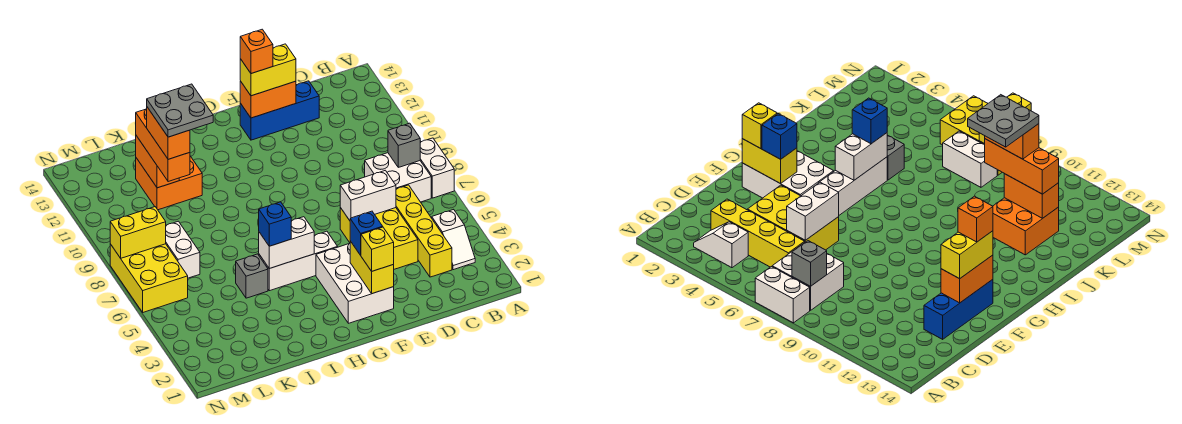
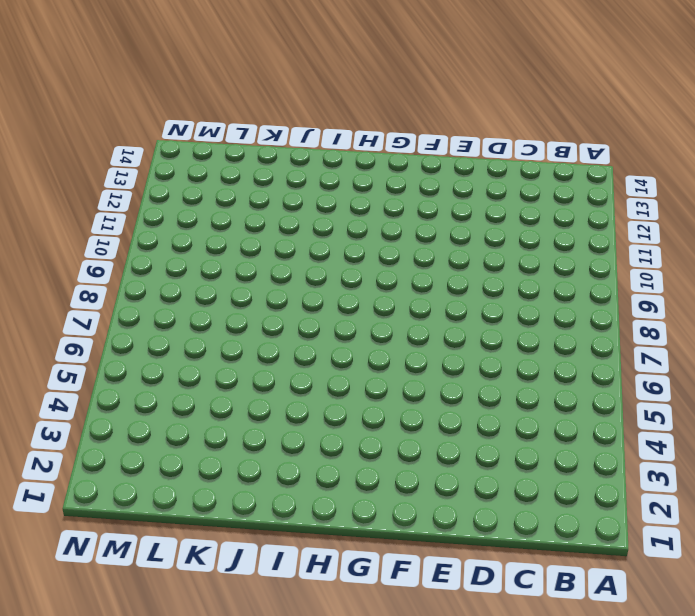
none -> white brick A7:A8 level 1
none -> white slope B3:B4 level 1 top 4
none -> white brick B7:C8 level 1

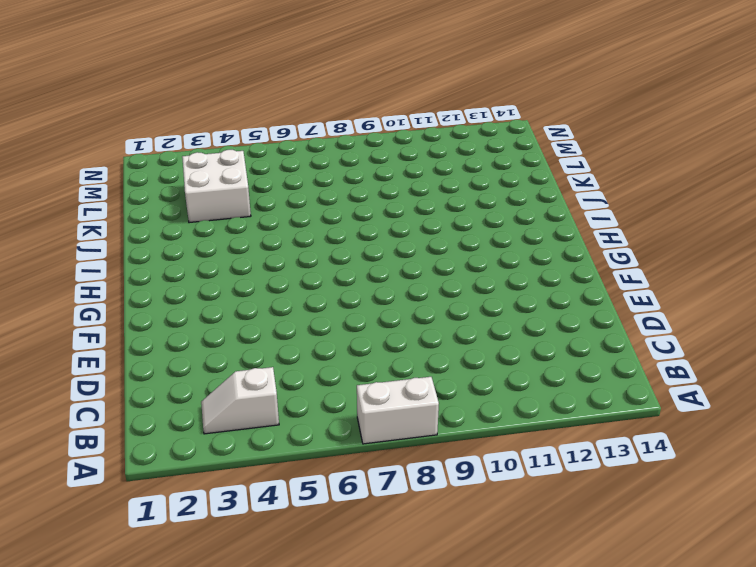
white brick K3:L4 level 1 -> white brick B7:C8 level 1
none -> yellow brick C3:C6 level 1
none -> yellow brick D4:E6 level 1
none -> blue brick D13:F13 level 1

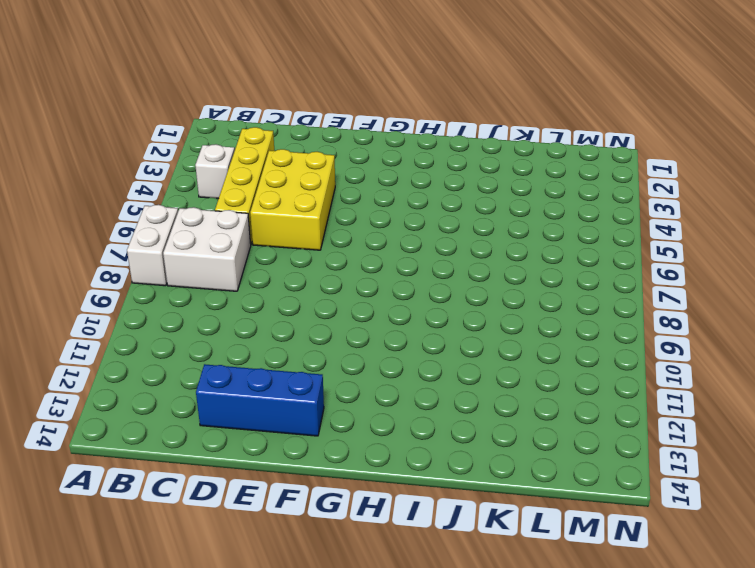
none -> white brick F2:G4 level 1
none -> white brick G5:I5 level 1
none -> grey brick J5 level 1

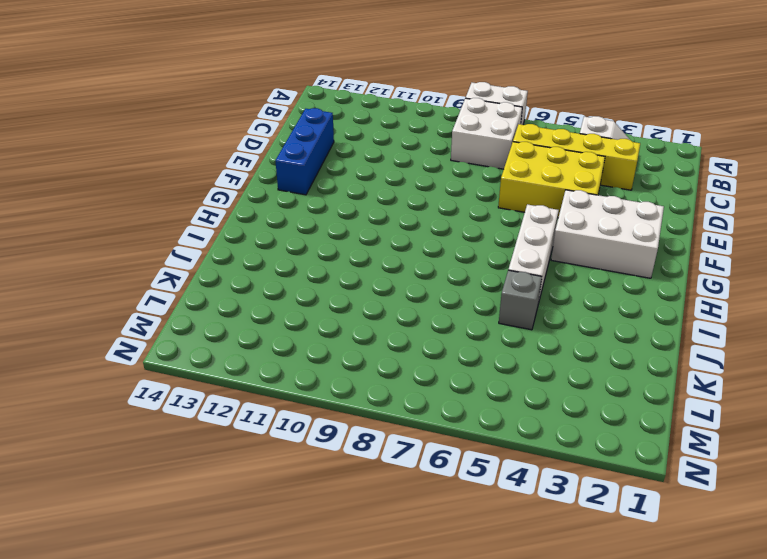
none -> orange brick J11:K12 level 1
none -> white brick L7:L8 level 1
none -> yellow brick M6:N8 level 1

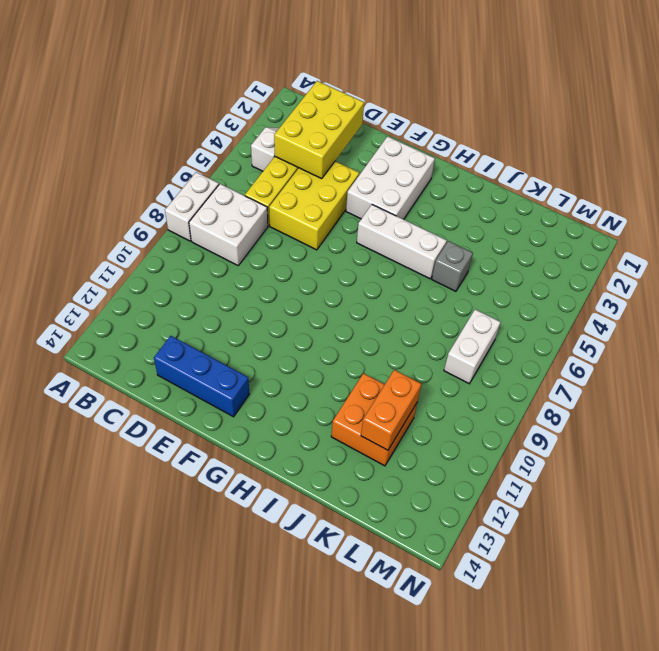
yellow brick C2:D4 level 2 -> yellow brick M6:N8 level 1
none -> grey brick B8 level 2
none -> white brick D6:E6 level 2
none -> orange brick E13:F13 level 2

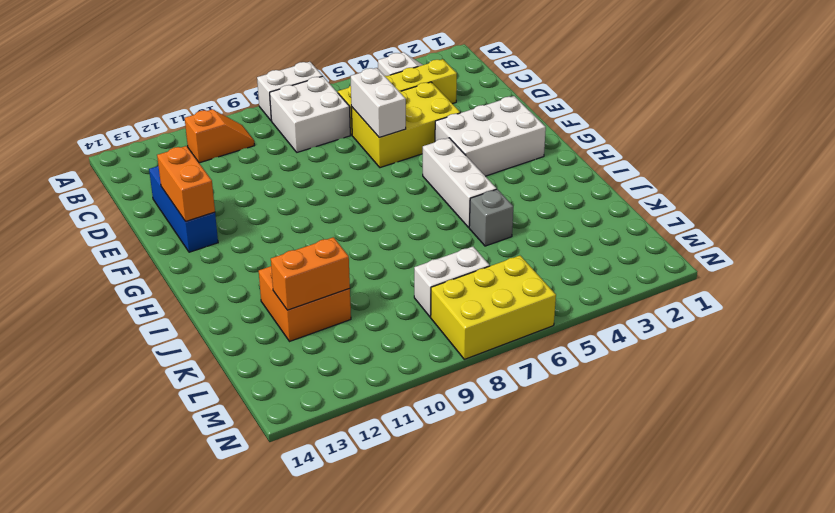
orange slope B10:B11 level 1 top 11 -> none
none -> grey brick B8 level 2
none -> yellow brick F2:F3 level 2
none -> white brick H5:I5 level 2

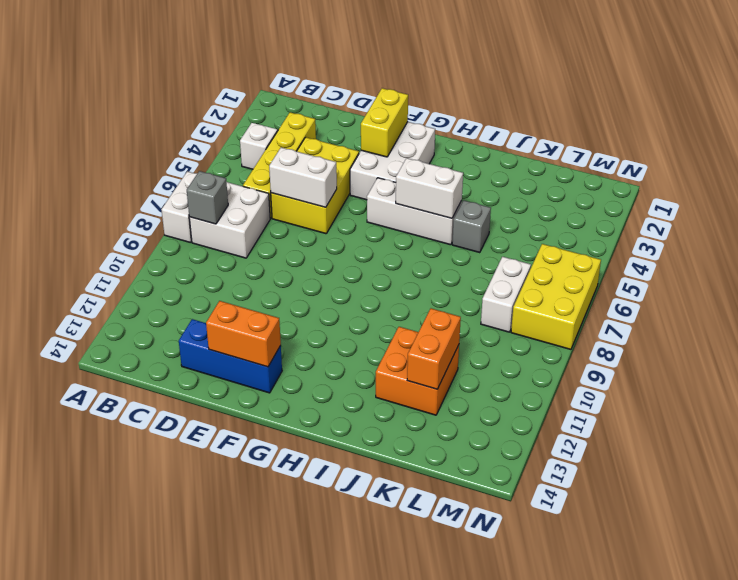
none -> yellow brick M8:N8 level 2
none -> yellow brick E13:F13 level 3
none -> yellow brick F2 level 3

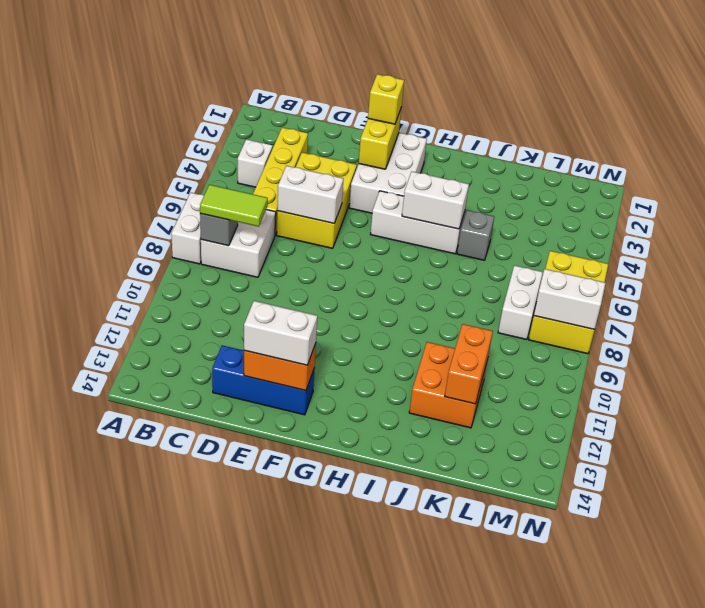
lime tile B8:C8 level 3 -> none
white brick E13:F13 level 3 -> yellow brick E13:F13 level 3
white brick M8:N8 level 2 -> yellow brick M8:N8 level 2
none -> blue brick F3 level 3
none -> blue brick I5 level 3
none -> orange brick K10:K12 level 3

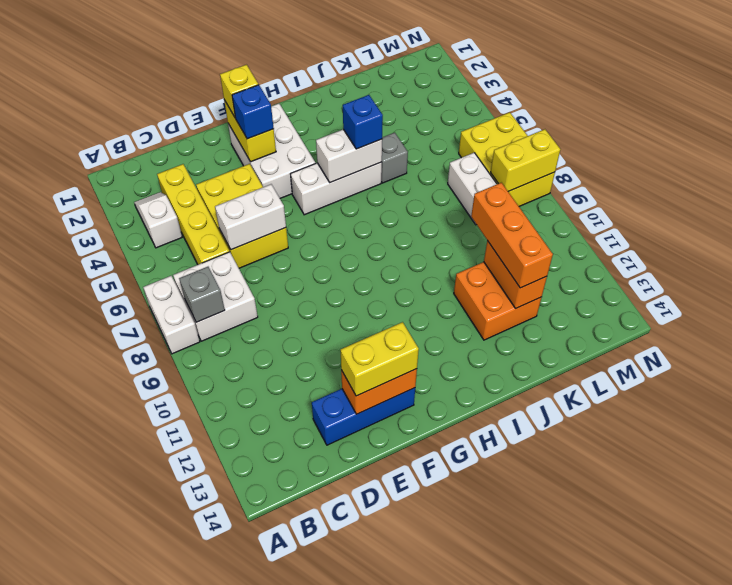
none -> orange brick F13 level 4
none -> orange brick K10:K11 level 4
none -> grey plate J10:K11 level 5

